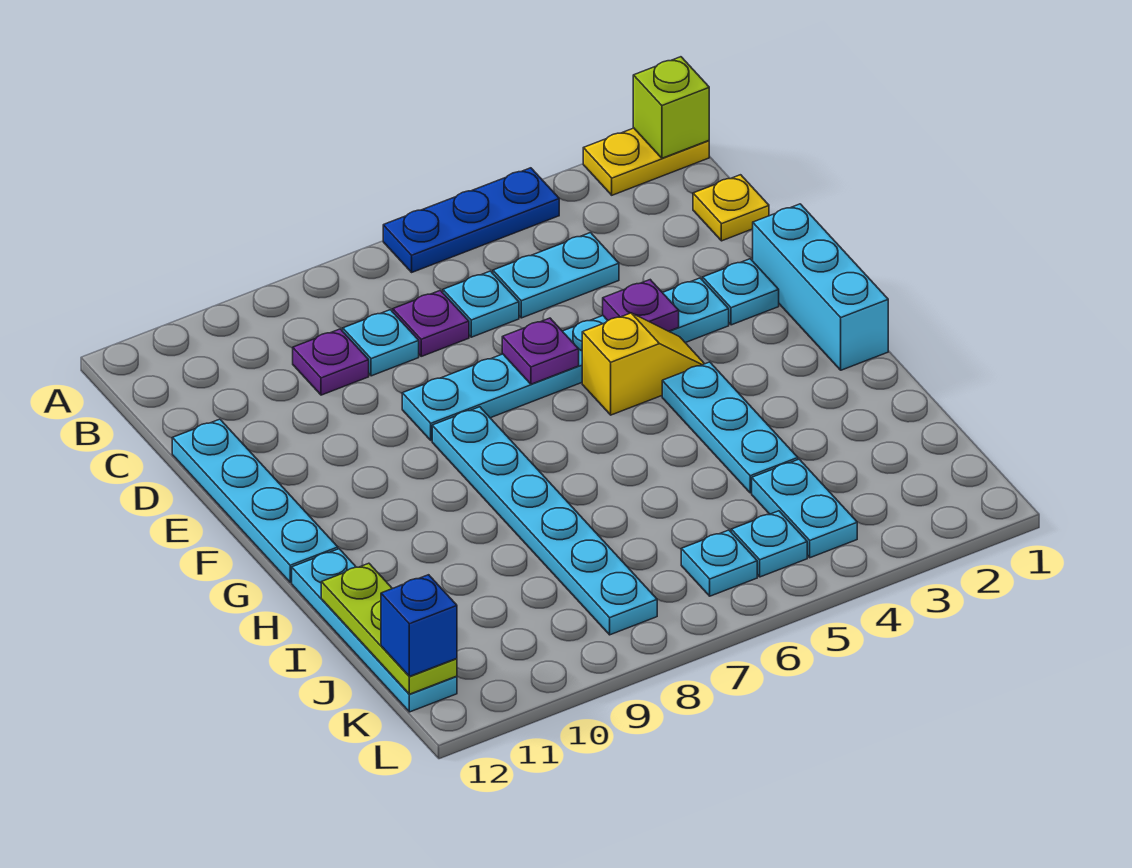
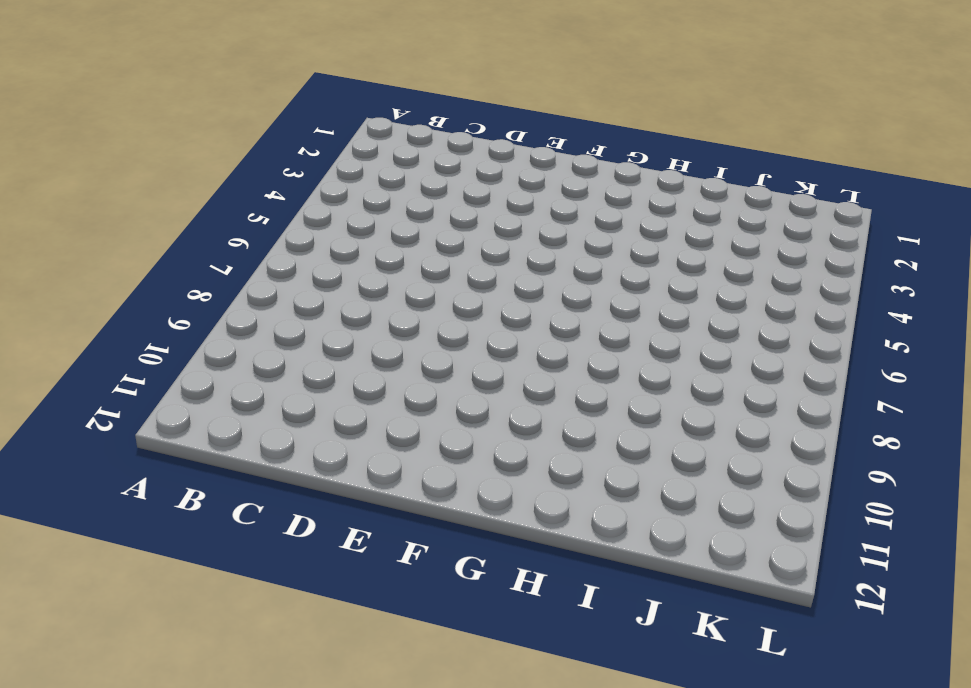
none -> yellow plate A1:A2 level 1
none -> blue plate A4:A6 level 1
none -> yellow plate C1 level 1

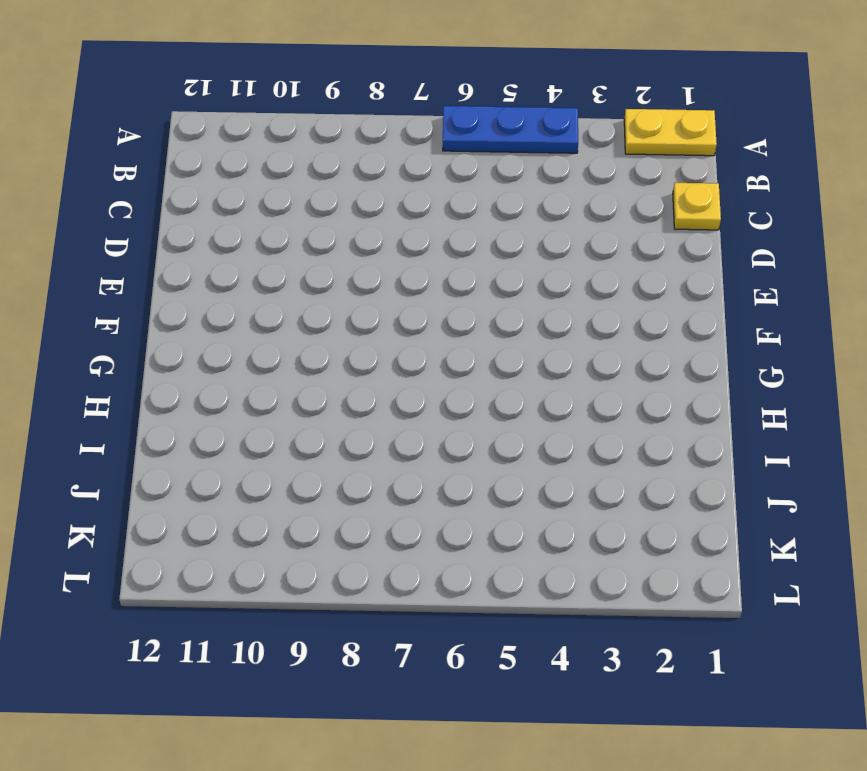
none -> cyan plate C4:C5 level 1
none -> cyan plate C6 level 1
none -> purple plate C7 level 1

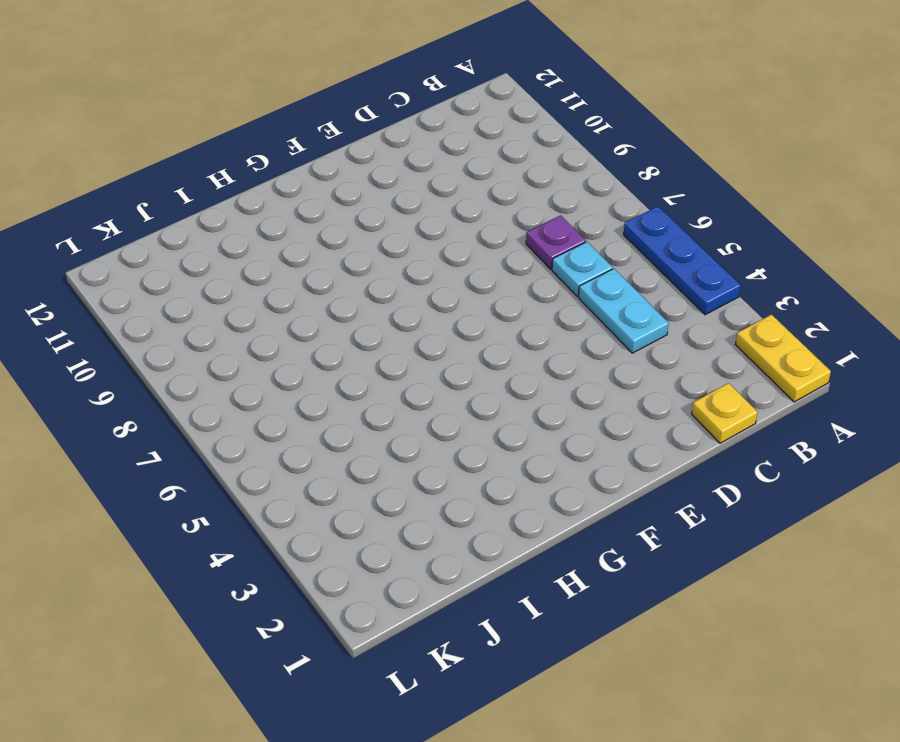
none -> cyan plate C8 level 1
none -> purple plate C9 level 1
none -> cyan plate D12:G12 level 1

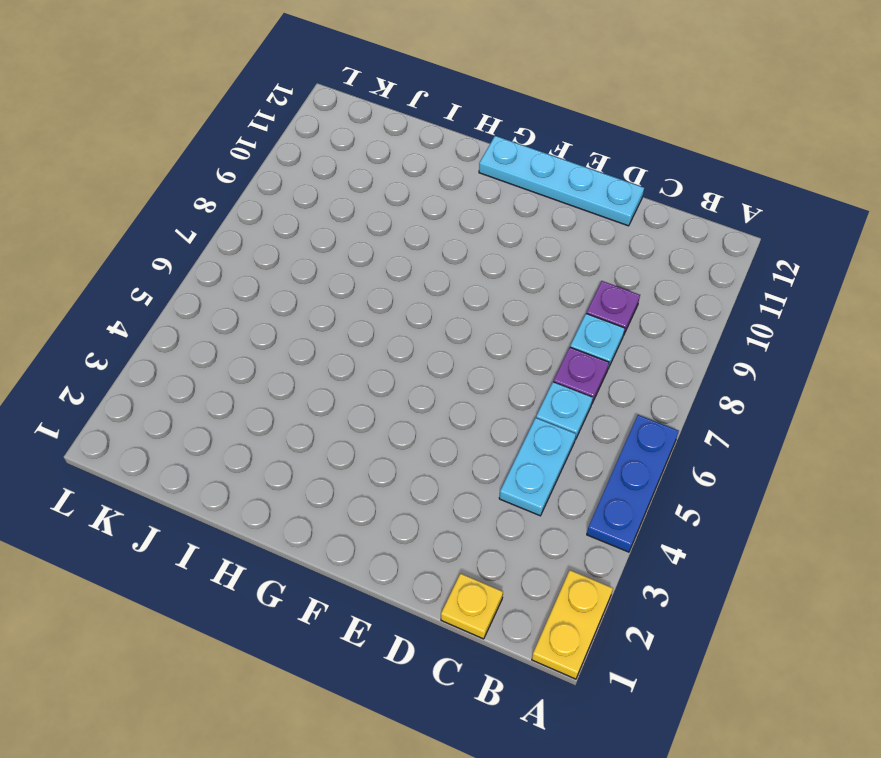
none -> cyan brick E1:G1 level 1
none -> cyan plate E2 level 1
none -> cyan plate E3:E8 level 1

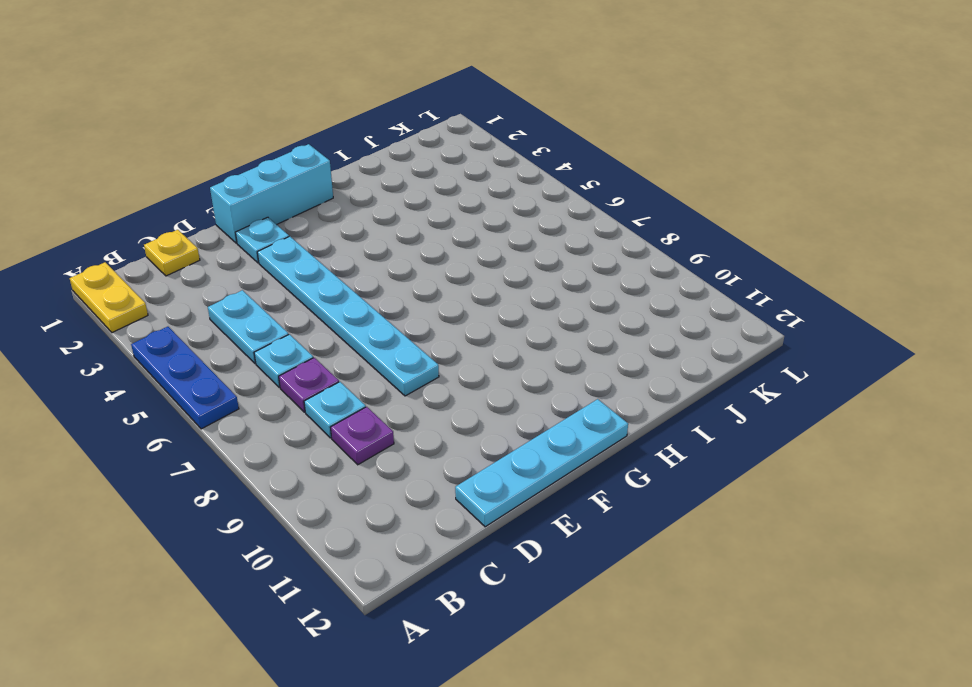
none -> yellow slope F4:F5 level 1 top 5
none -> cyan plate F8:K8 level 1
none -> cyan plate G4:I4 level 1

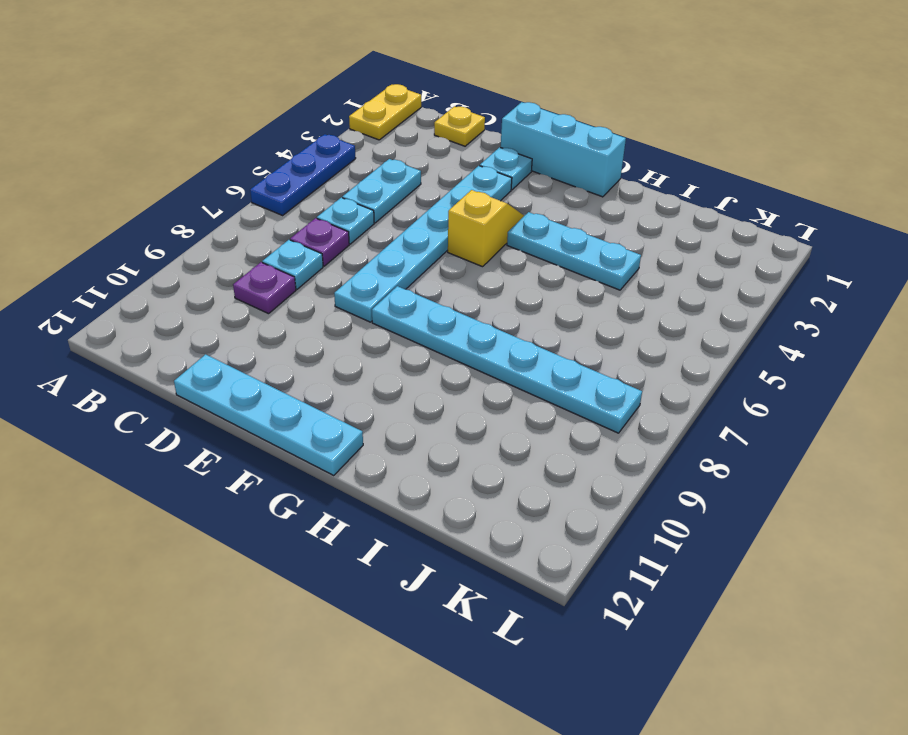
none -> cyan plate H12:K12 level 1
none -> cyan plate J4:K4 level 1
none -> cyan plate K5 level 1

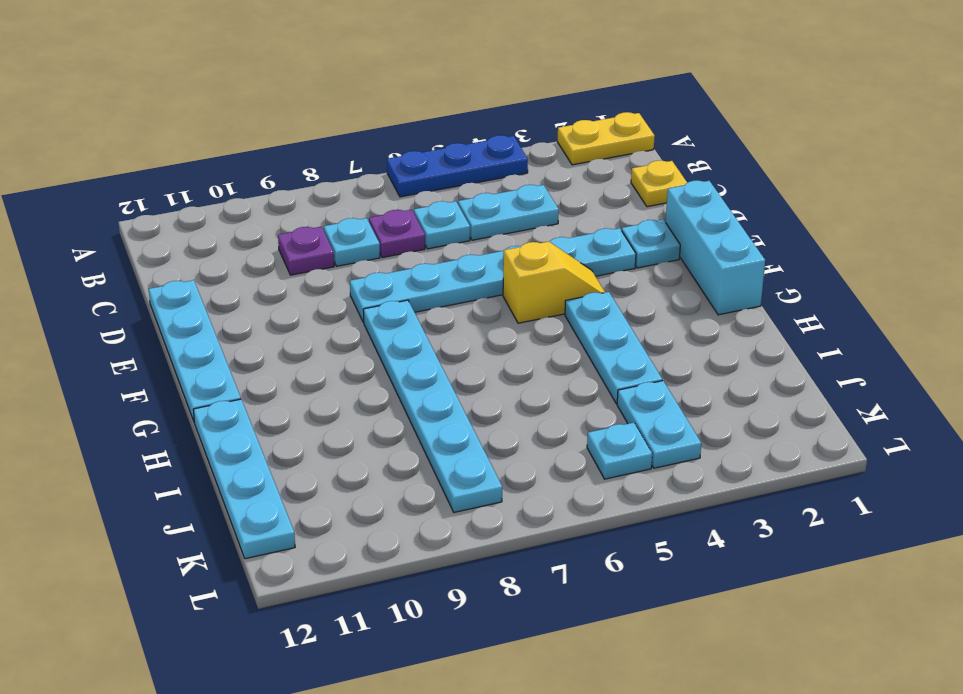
none -> cyan plate K6 level 1
none -> lime brick A1 level 2
none -> purple plate E4 level 2

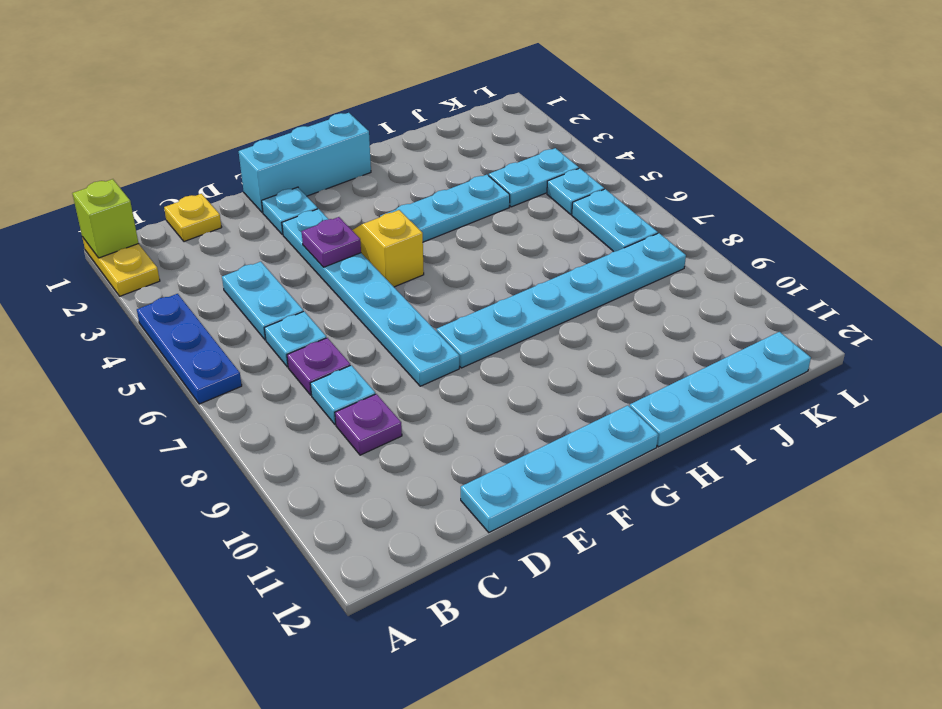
cyan plate K6:K7 level 1 -> cyan plate K6 level 1
none -> purple plate E6 level 2
none -> lime plate I12:K12 level 2
none -> blue brick K12 level 3

